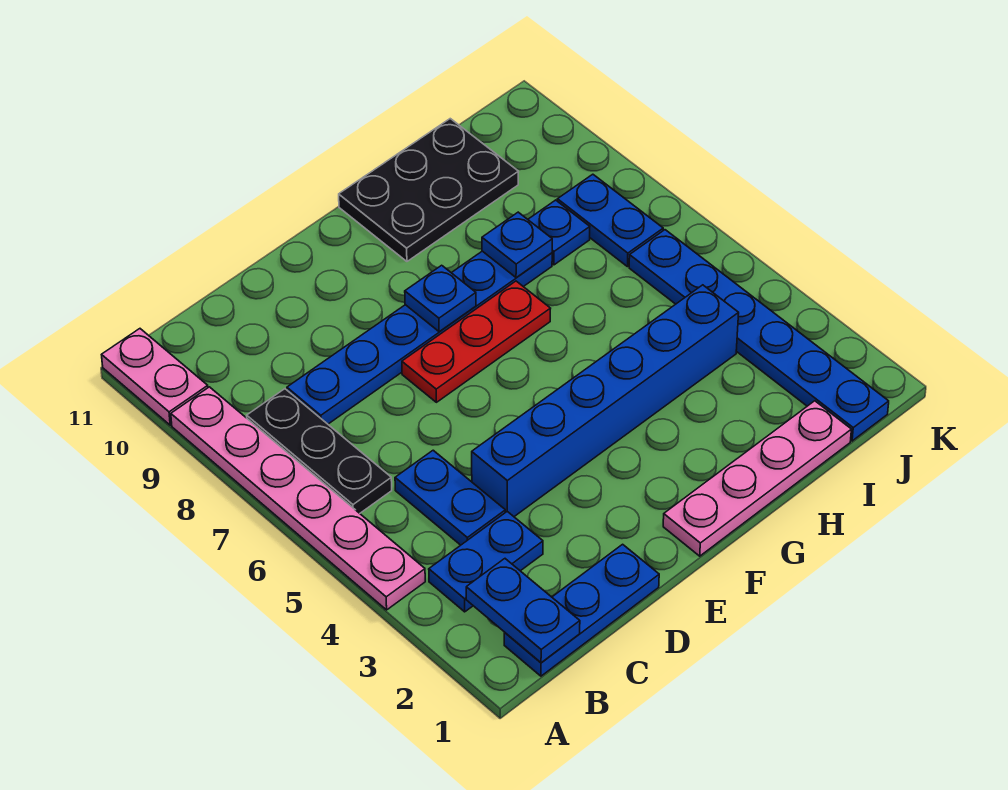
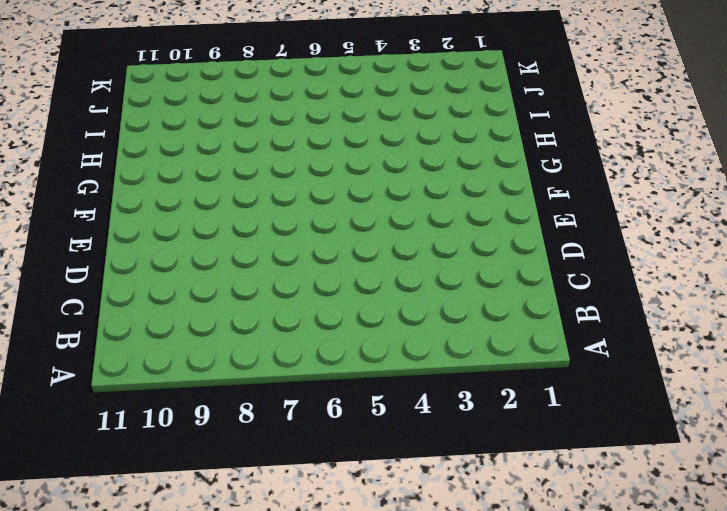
none -> pink plate A4:A9 level 1
none -> pink plate A10:A11 level 1
none -> blue plate B1:D1 level 1

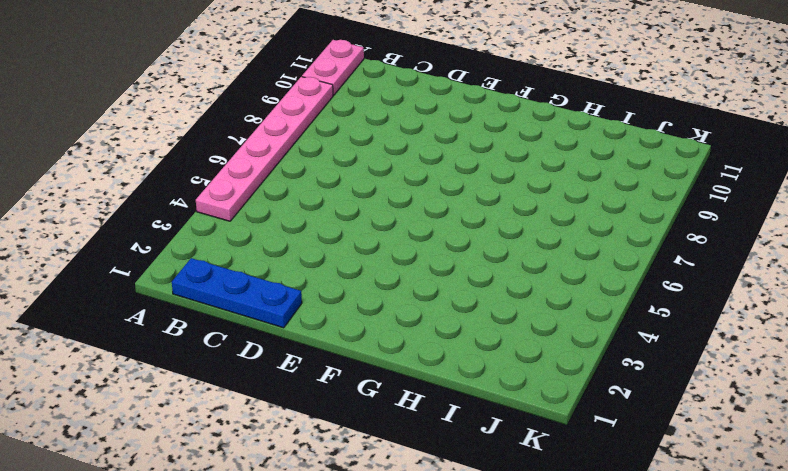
none -> blue plate B3:C3 level 1
none -> black plate B6:B8 level 1
none -> blue plate C4:C5 level 1

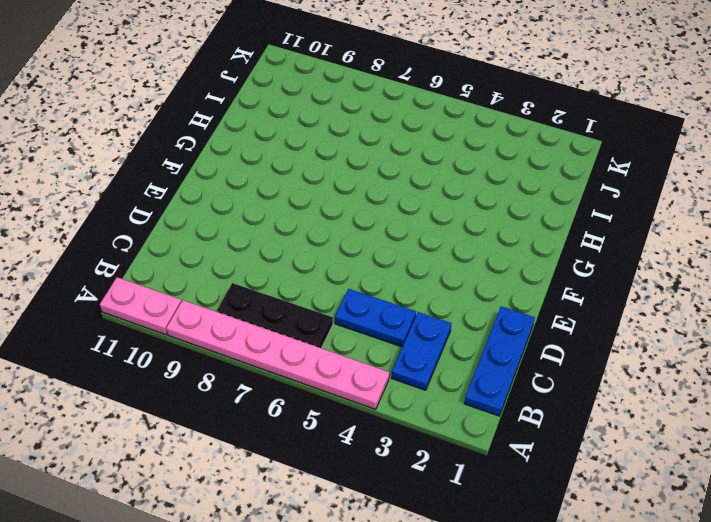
none -> blue plate C8:H8 level 1
none -> blue brick D4:I4 level 1
none -> red plate E7:G7 level 1

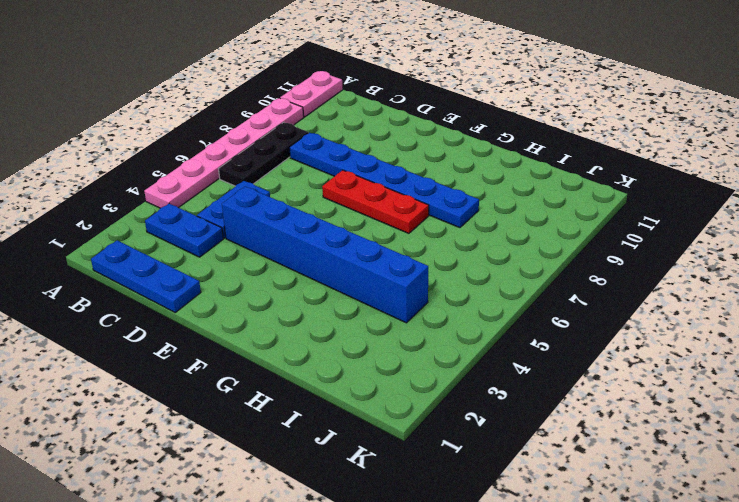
none -> pink plate F1:I1 level 1
none -> black plate G10:I11 level 1
none -> blue plate I8 level 1

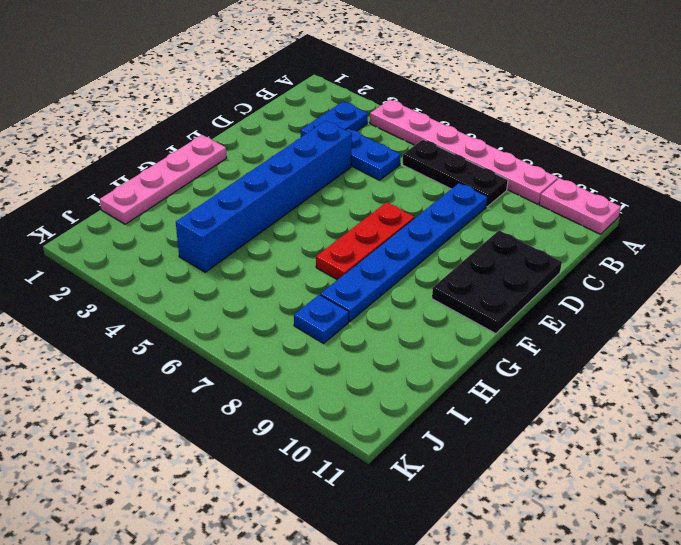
black plate D10:F11 level 1 -> black plate G10:I11 level 1
none -> blue plate B1:D1 level 1
none -> blue plate J1:J6 level 1
none -> blue plate J7:J8 level 1

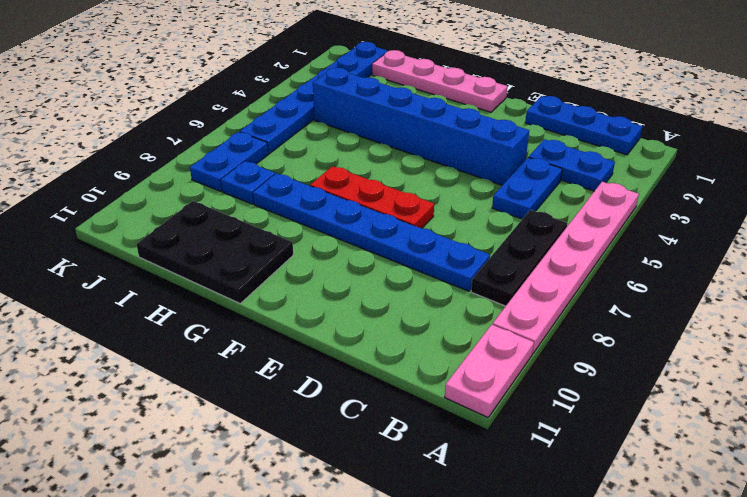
none -> blue plate B1:B2 level 2
none -> blue plate F8 level 2
none -> blue plate H8 level 2

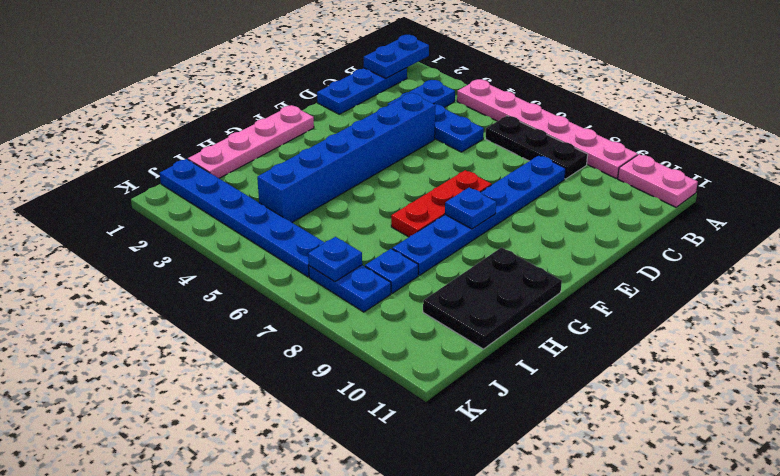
blue plate A1:B1 level 2 -> blue plate B1:B2 level 2
blue plate J7 level 2 -> blue plate H8 level 2

